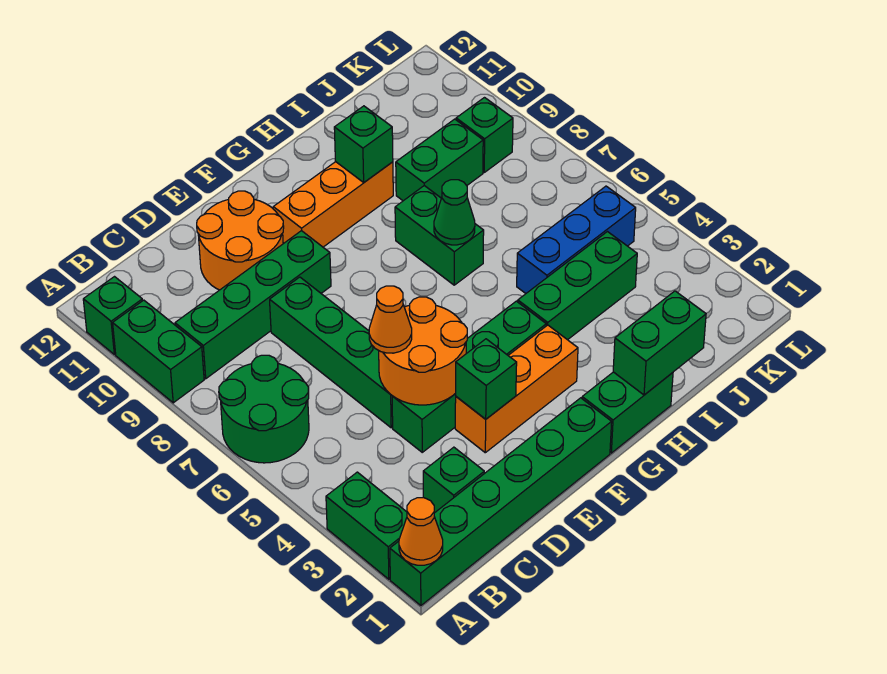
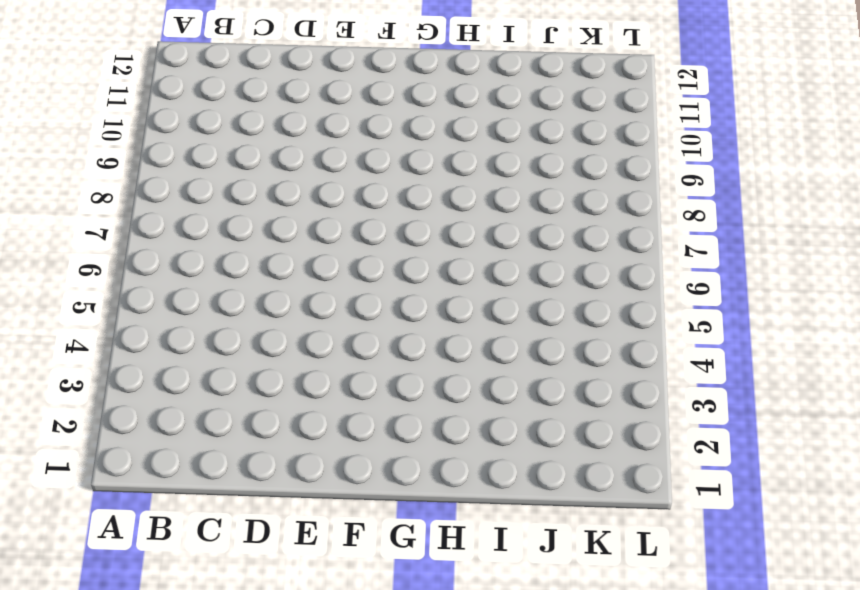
none -> green brick A1:F1 level 1
none -> green brick A2:A3 level 1
none -> green round brick A6:B7 level 1

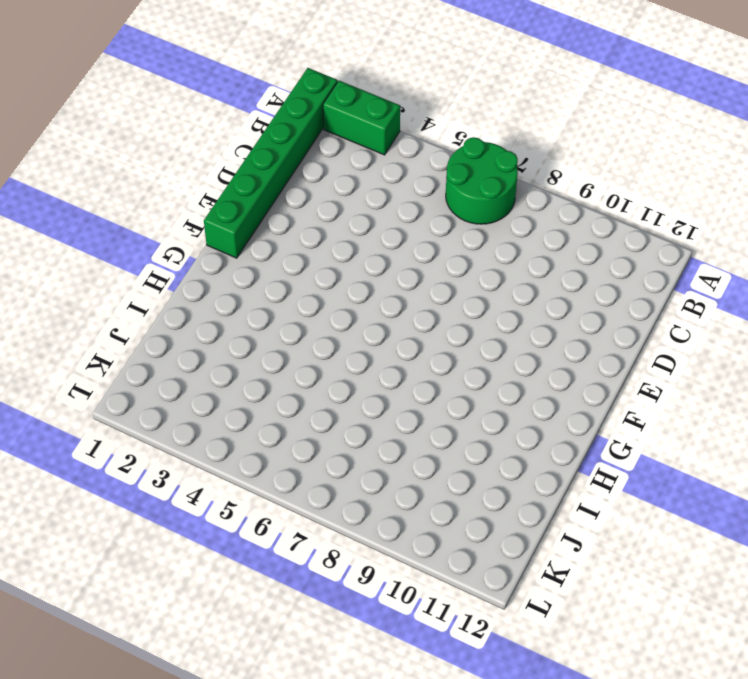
none -> green brick A9:A10 level 1
none -> green brick A11 level 1
none -> green brick B9:E9 level 1

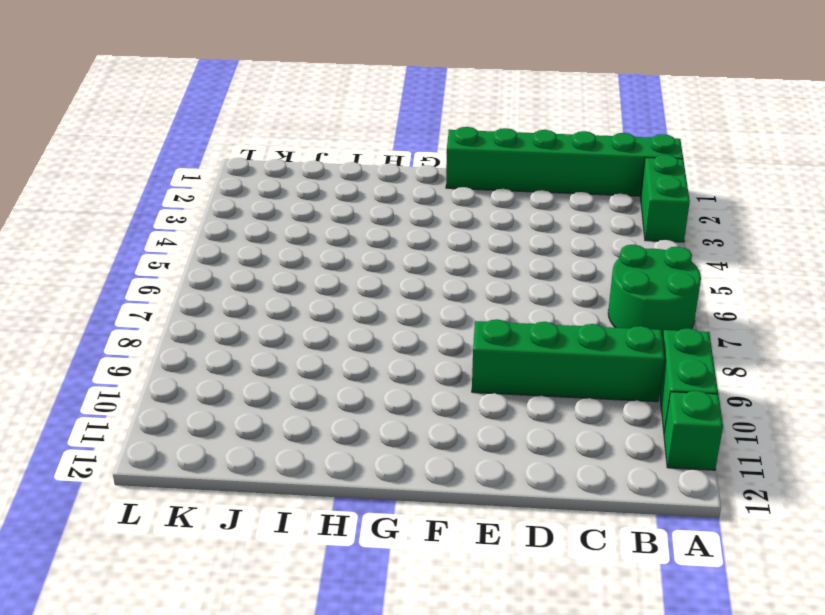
none -> green brick C2 level 1
none -> green brick D4:G4 level 1
none -> green brick D5:D8 level 1

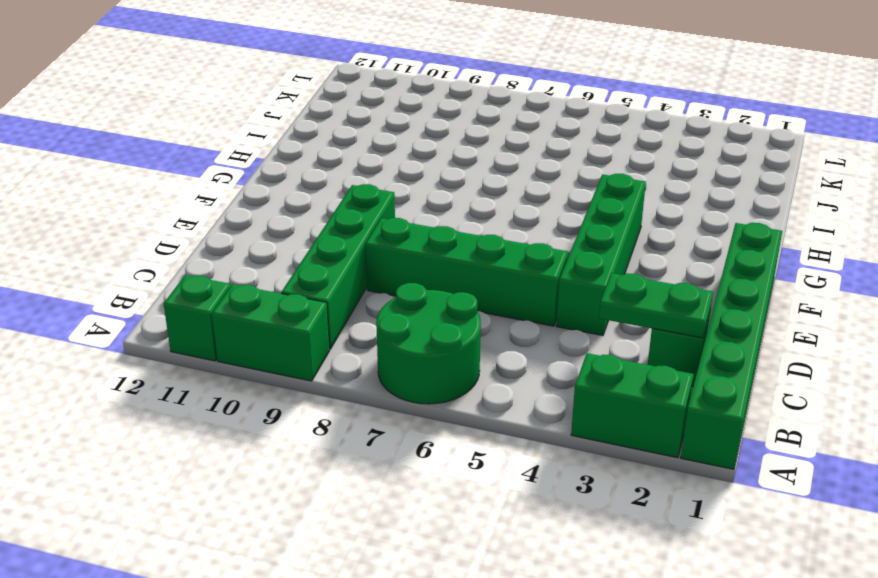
green plate C2:C3 level 2 -> none
none -> orange round brick D10:E11 level 1
none -> orange brick E3:G3 level 1
none -> orange brick F10:H10 level 1

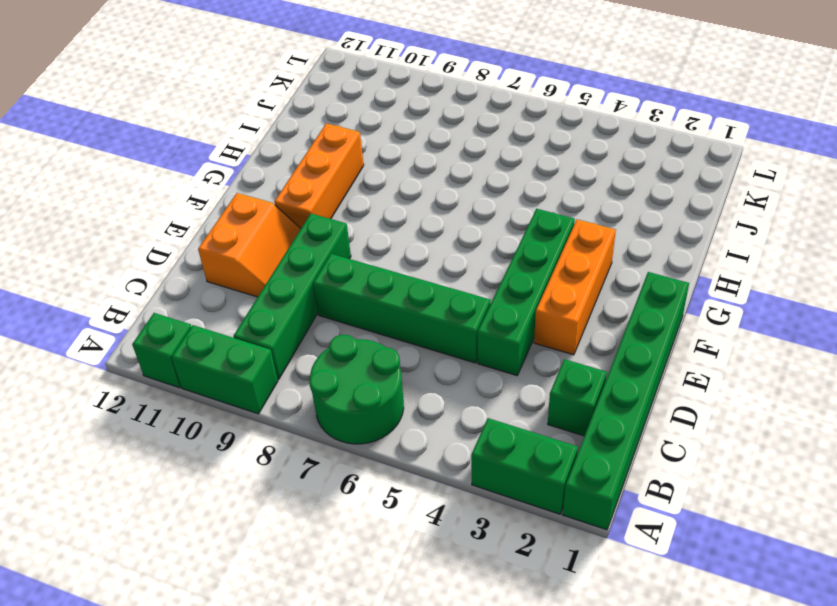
orange slope D10:E11 level 1 top 11 -> orange round brick D10:E11 level 1
none -> green brick G1:H1 level 1
none -> green brick H4:J4 level 1
none -> green brick H7:H8 level 1

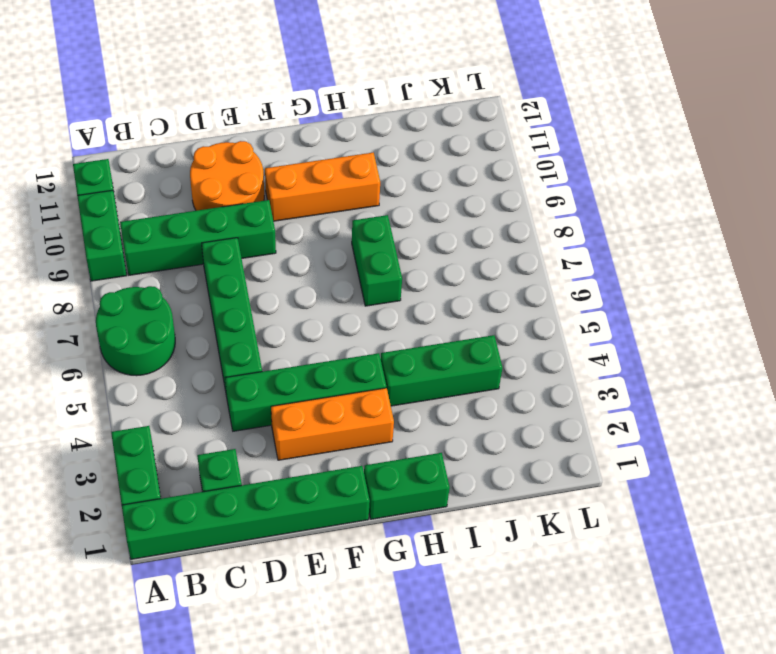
none -> blue brick I5:K5 level 1
none -> green brick I9:J9 level 1
none -> green brick K9 level 1

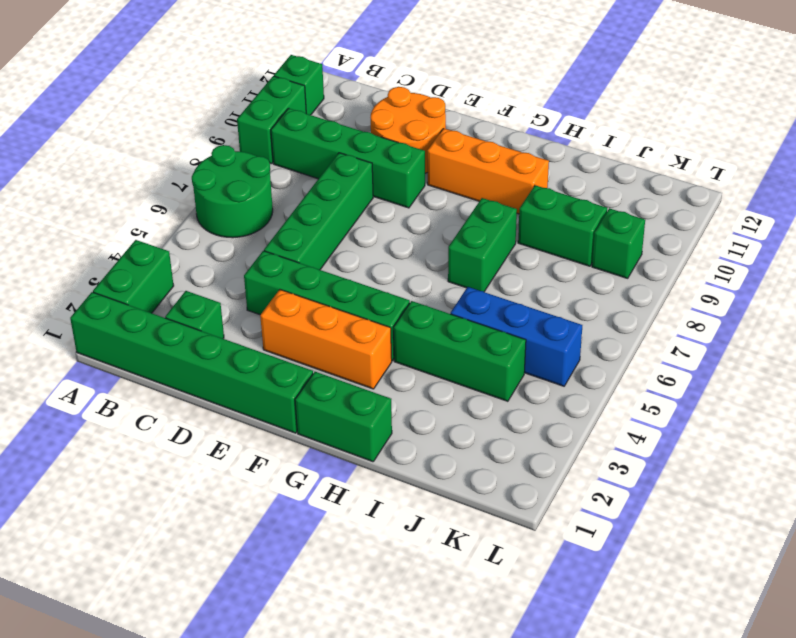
none -> orange cone A1 level 2
none -> orange round brick D4:E5 level 2
none -> green brick E3 level 2

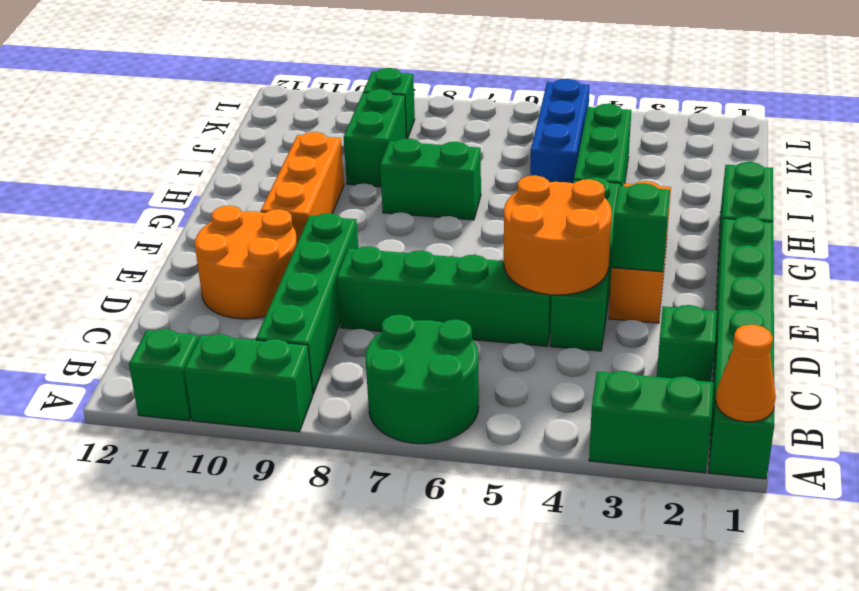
none -> green brick H1:I1 level 2
none -> green cone H7 level 2
none -> green brick H10 level 2

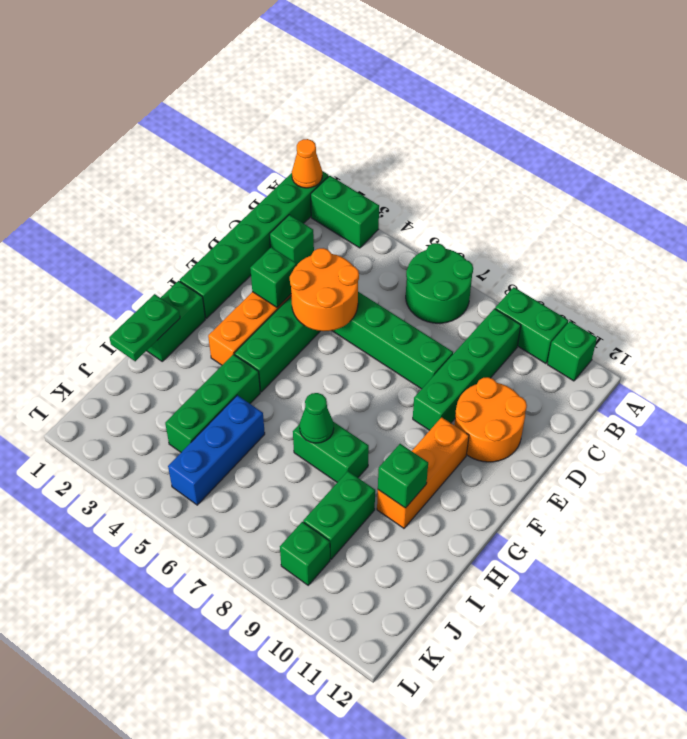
green plate H1:I1 level 2 -> green brick H1:I1 level 2
none -> orange cone D5 level 3

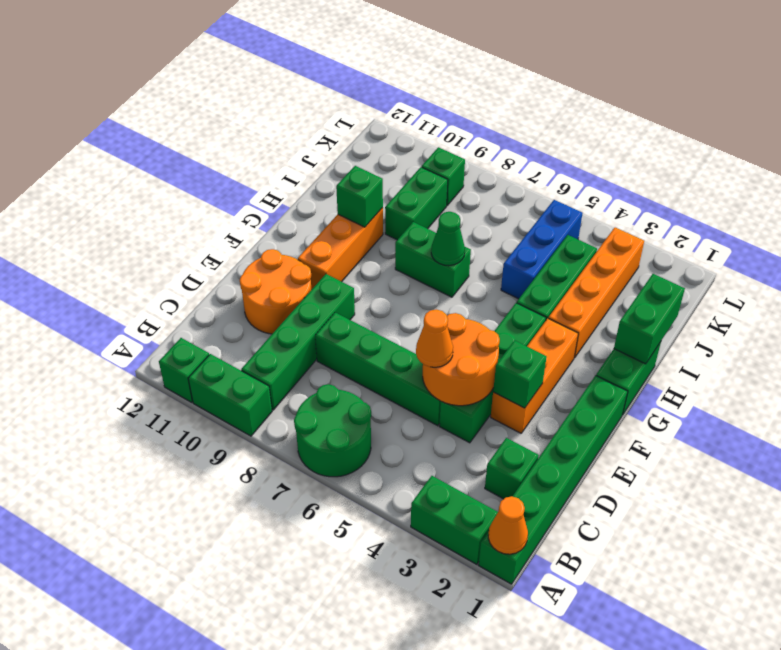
orange brick H3:K3 level 1 -> none

